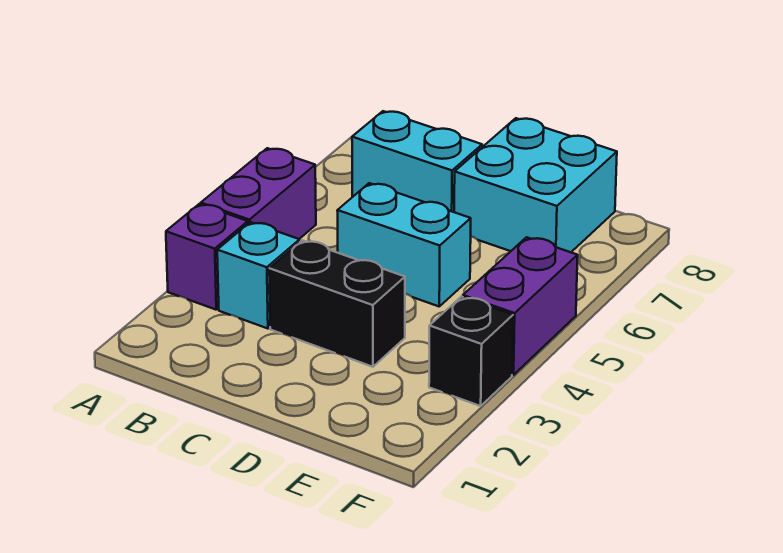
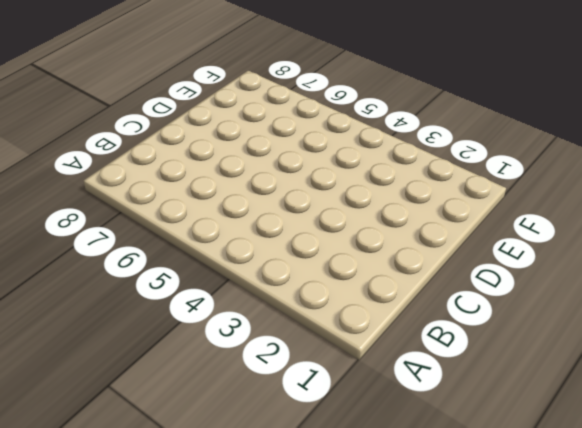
none -> purple brick A3 level 1
none -> purple brick A4:A5 level 1

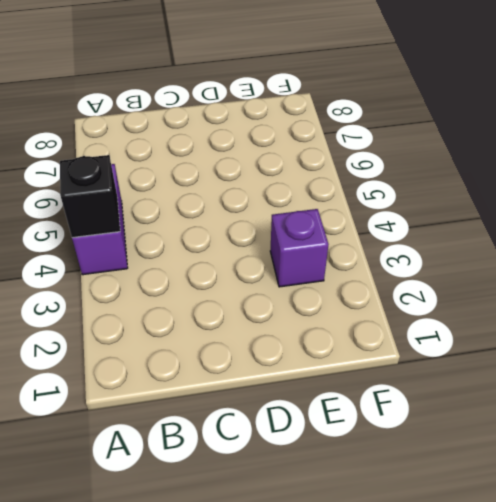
black brick A4 level 2 -> black brick F3 level 1
purple brick E3 level 1 -> purple brick A3 level 1
none -> cyan brick B3 level 1
none -> cyan brick B7:C7 level 1

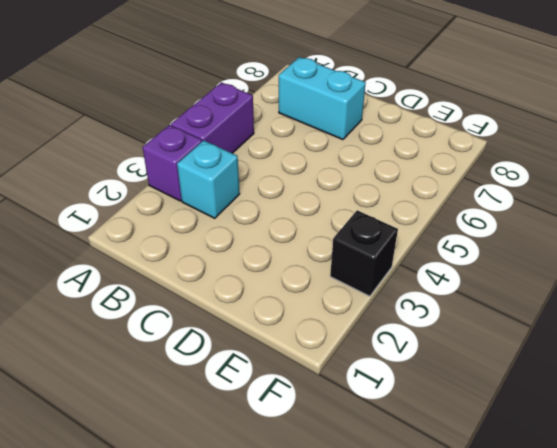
none -> black brick C3:D3 level 1
none -> cyan brick C5:D5 level 1

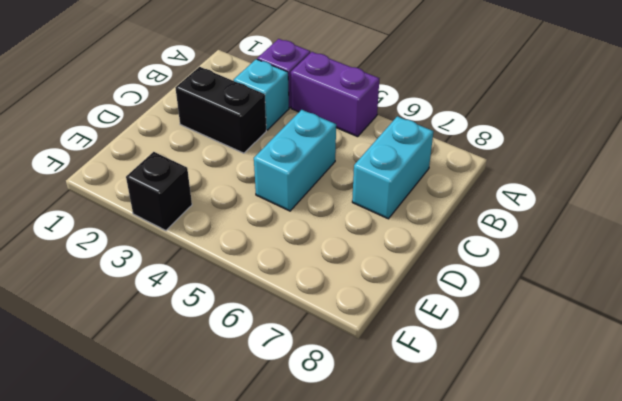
black brick C2:C3 level 1 -> black brick C3:D3 level 1
none -> cyan brick D7:E8 level 1
none -> purple brick F4:F5 level 1

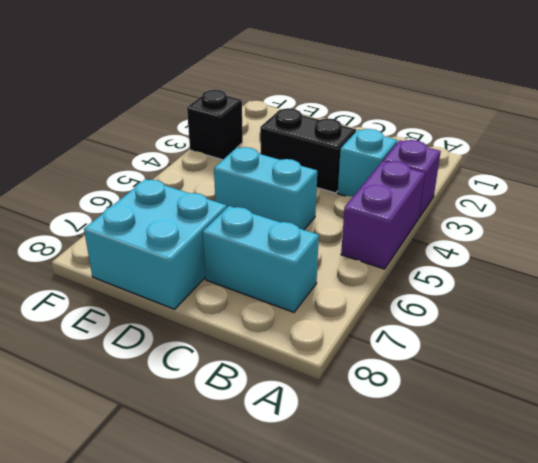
none -> purple brick F4:F5 level 1

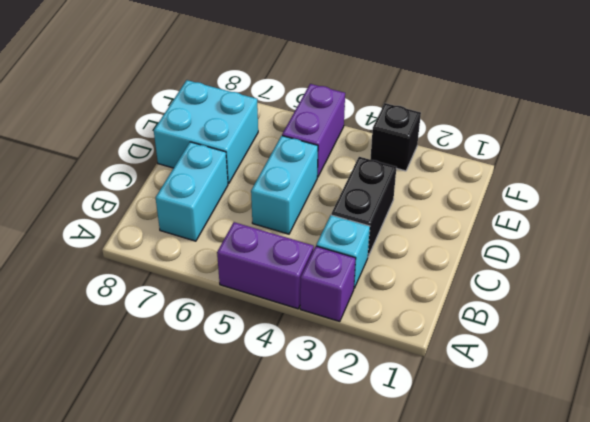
purple brick E5:F5 level 1 -> purple brick F4:F5 level 1

